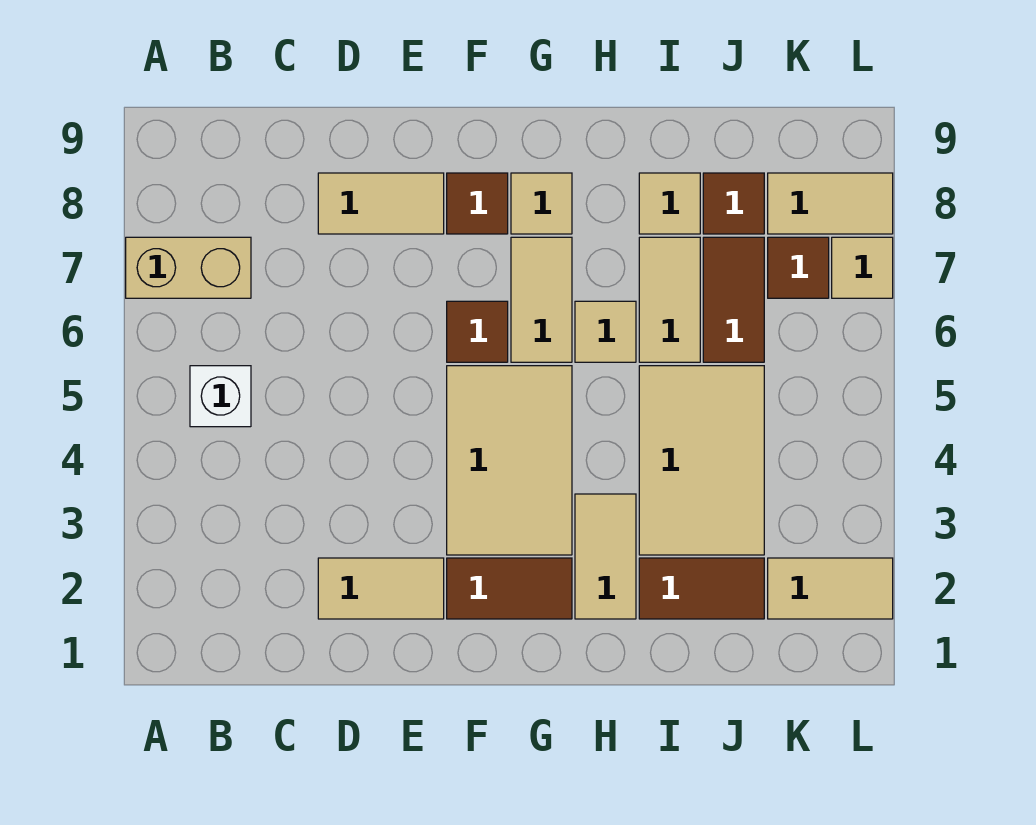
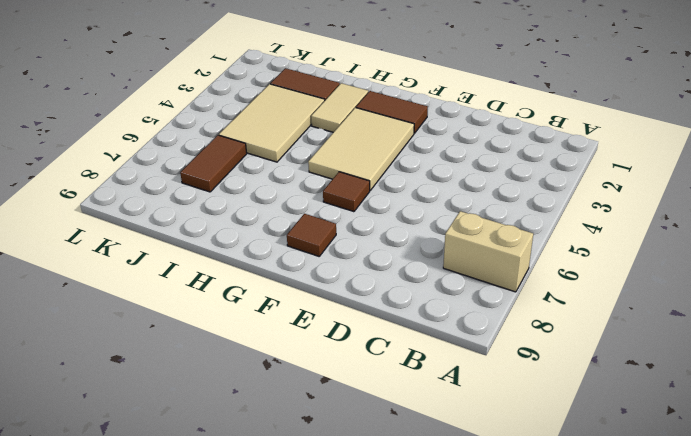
none -> white brick B5 level 1
none -> tan tile D2:E2 level 1
none -> tan tile D8:E8 level 1

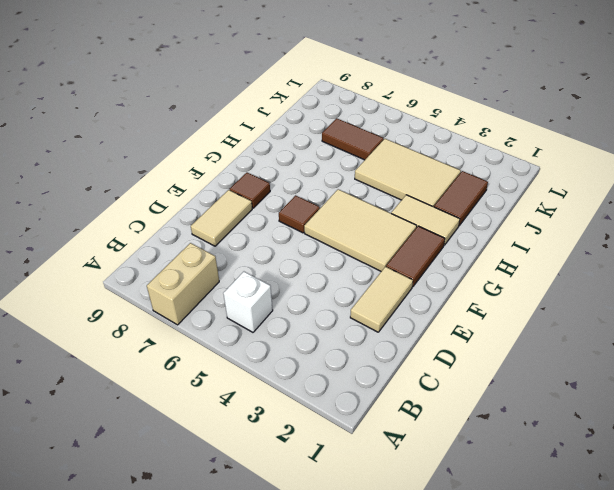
none -> tan tile G6:G7 level 1
none -> tan tile G8 level 1
none -> tan tile H6 level 1

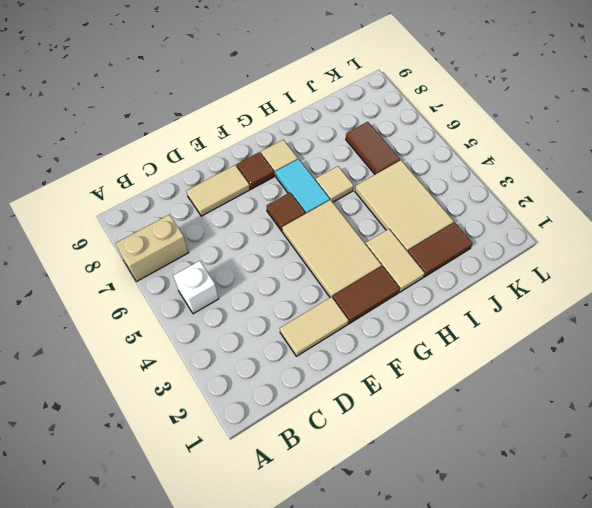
cyan tile G6:G7 level 1 -> tan tile G6:G7 level 1
none -> tan tile I6:I7 level 1
none -> tan tile I8 level 1
none -> brown tile J8 level 1

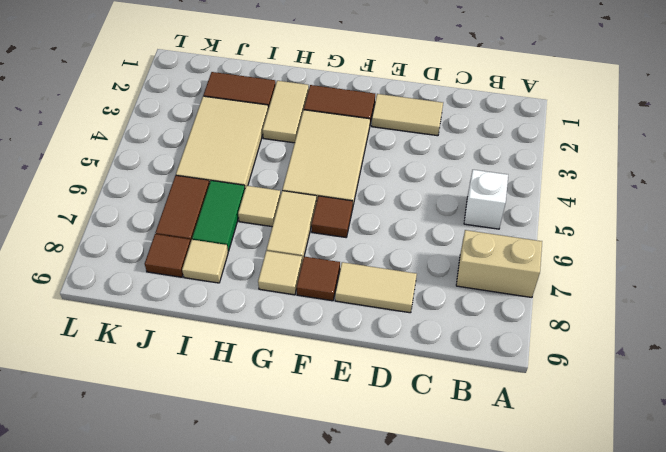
green tile I6:I7 level 1 -> tan tile I6:I7 level 1
none -> tan tile K2:L2 level 1
none -> brown tile K7 level 1
none -> tan tile K8:L8 level 1

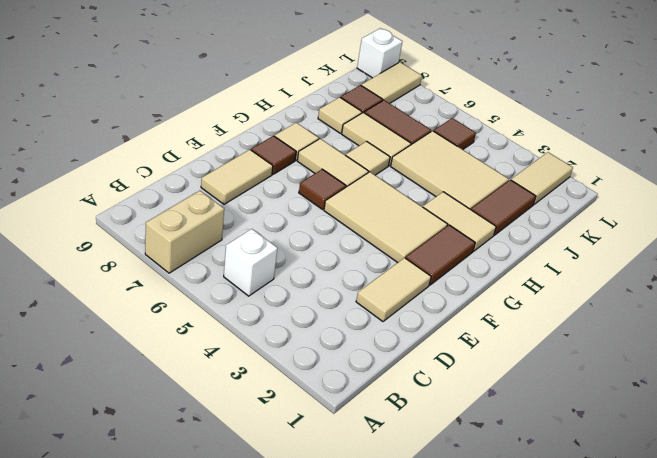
brown tile K5 level 1 -> brown tile K7 level 1
white brick L9 level 1 -> none
none -> tan tile L7 level 1

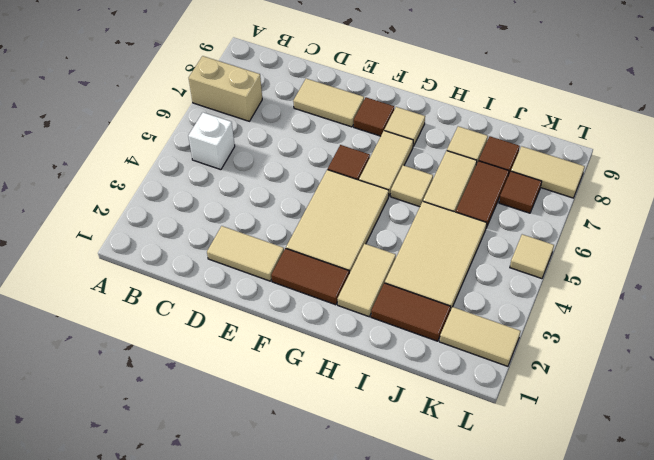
tan tile L5 level 1 -> tan tile L7 level 1

